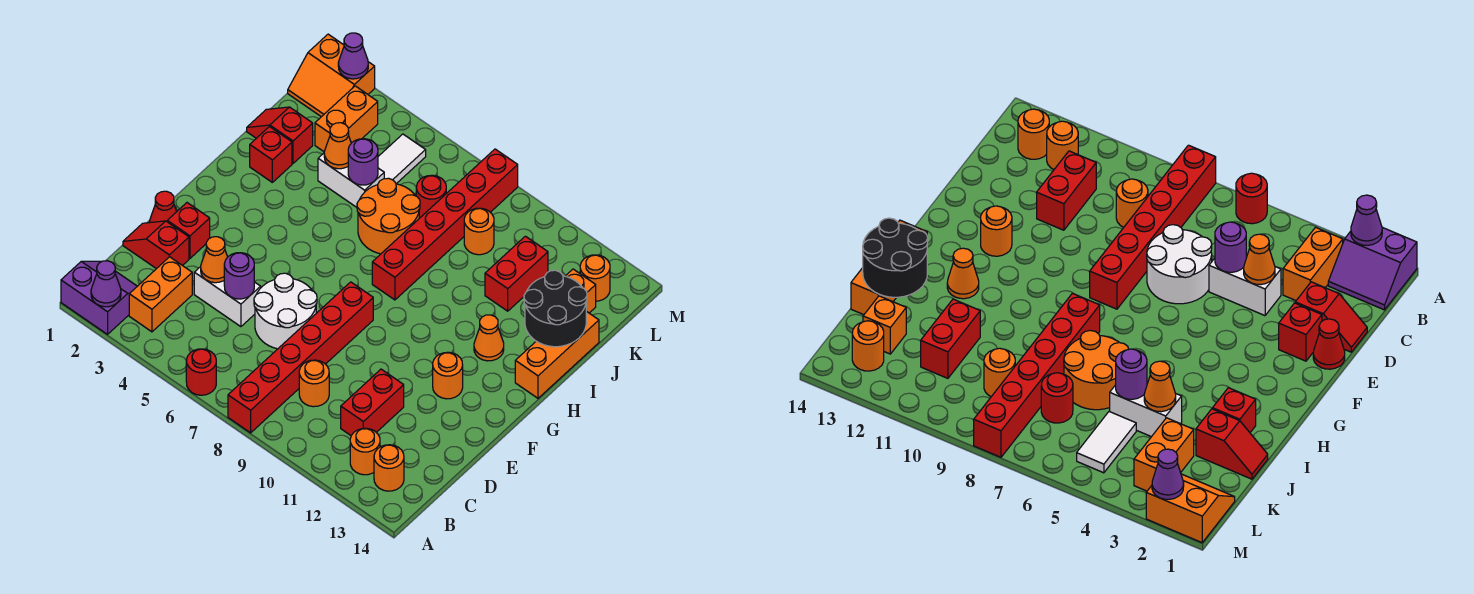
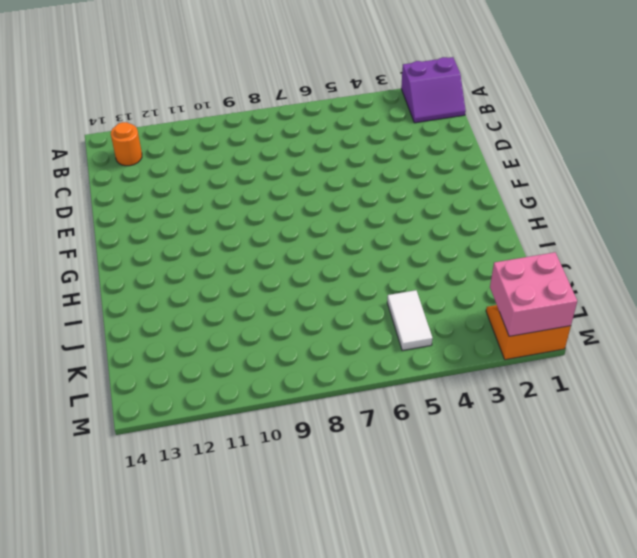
pink brick L1:M2 level 2 -> purple cone M2 level 2
none -> red round brick A6 level 1
none -> red brick A8:F8 level 1
none -> orange brick B3:C3 level 1
none -> orange round brick B12 level 1

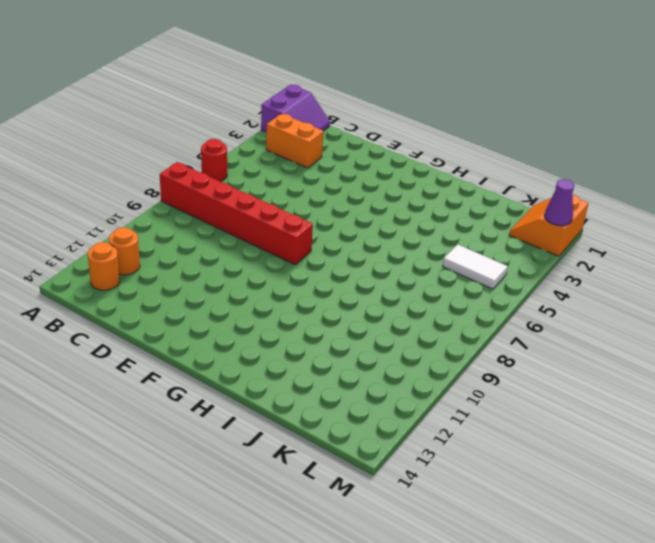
none -> orange round brick C9 level 1
none -> red brick C11:D11 level 1
none -> red slope D1:D2 level 1 top 2
none -> white brick D4:D5 level 1

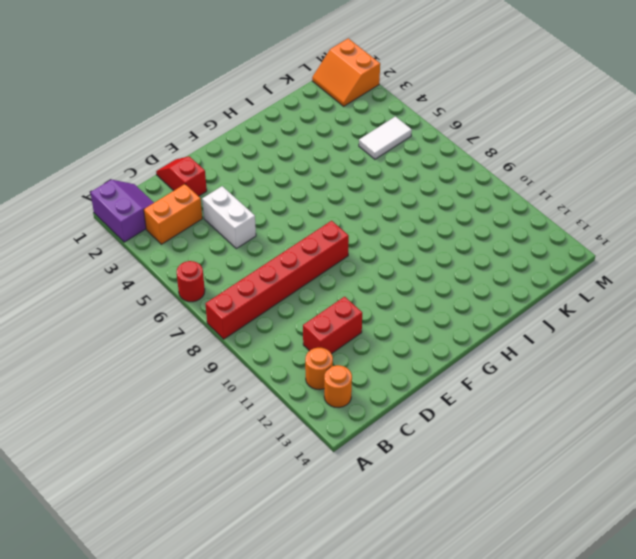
none -> orange round brick C9 level 1
none -> white round brick D6:E7 level 1
none -> red cone E1 level 1
none -> red brick E2 level 1

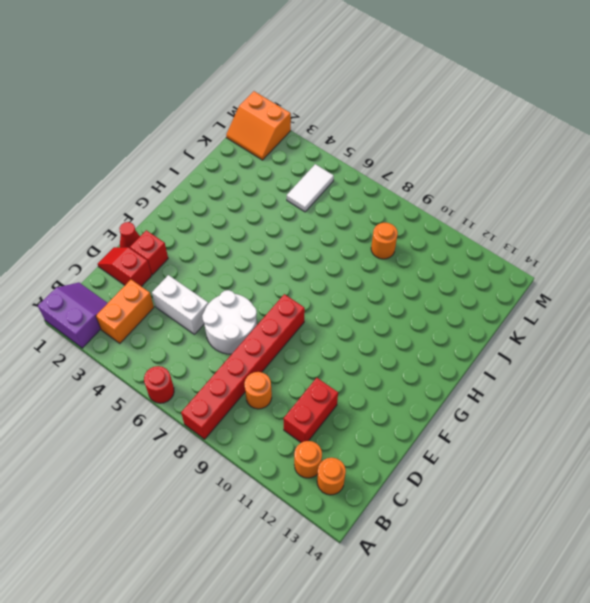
none -> orange round brick F12 level 1
none -> red brick H8:M8 level 1
none -> orange cone H12 level 1
none -> orange brick H14:J14 level 1

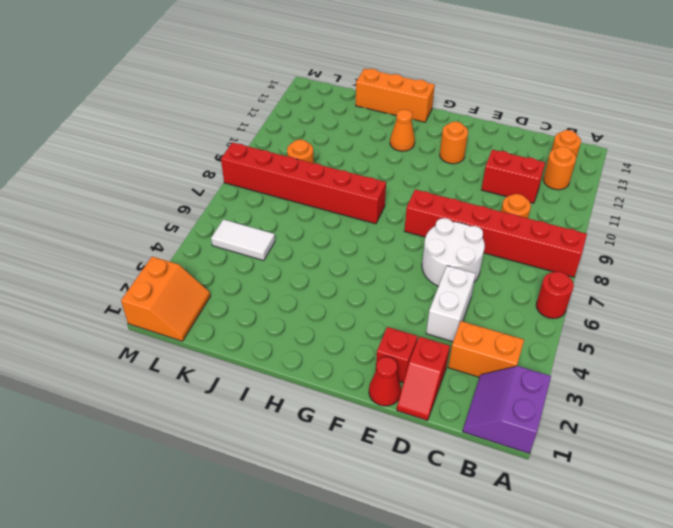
none -> red brick I2 level 1
none -> orange round brick I6:J7 level 1
none -> red slope J1:J2 level 1 top 2
none -> white brick J4:J5 level 1

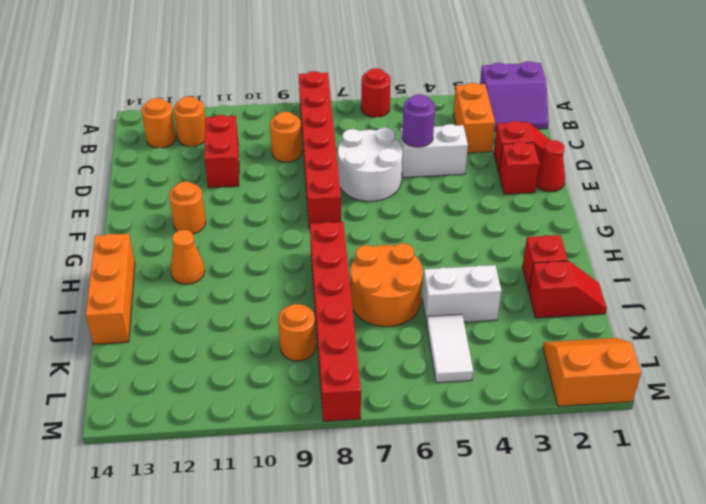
none -> red brick J11:K11 level 1
none -> orange brick K3:L3 level 1
none -> red round brick K7 level 1
none -> orange brick K13 level 1

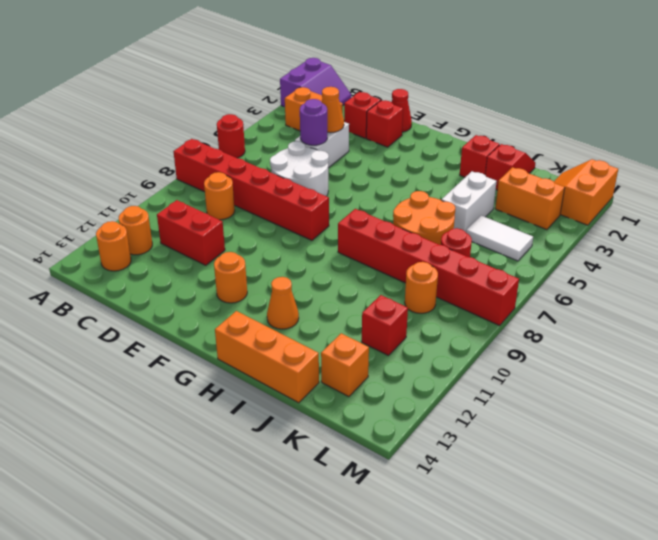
red brick K11 level 1 -> red brick J11:K11 level 1
none -> orange round brick L13 level 1
none -> purple cone A2 level 2
none -> black round brick I13:J14 level 2
none -> orange cone J4 level 2

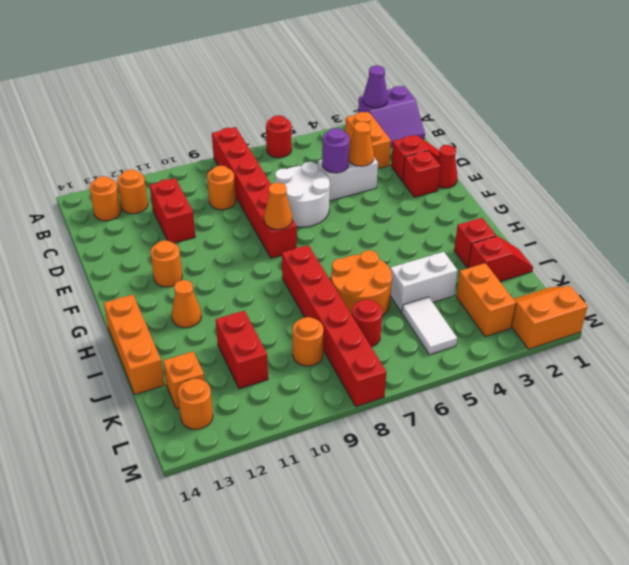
orange cone F8 level 2 -> orange cone J4 level 2
none -> black round brick I13:J14 level 2
none -> purple round brick J5 level 2
none -> purple cone M2 level 2

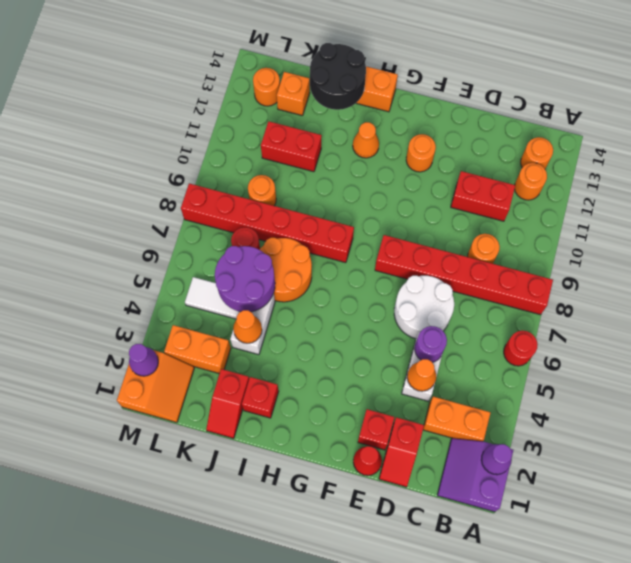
purple round brick J5:K6 level 2 -> purple round brick J5 level 2

